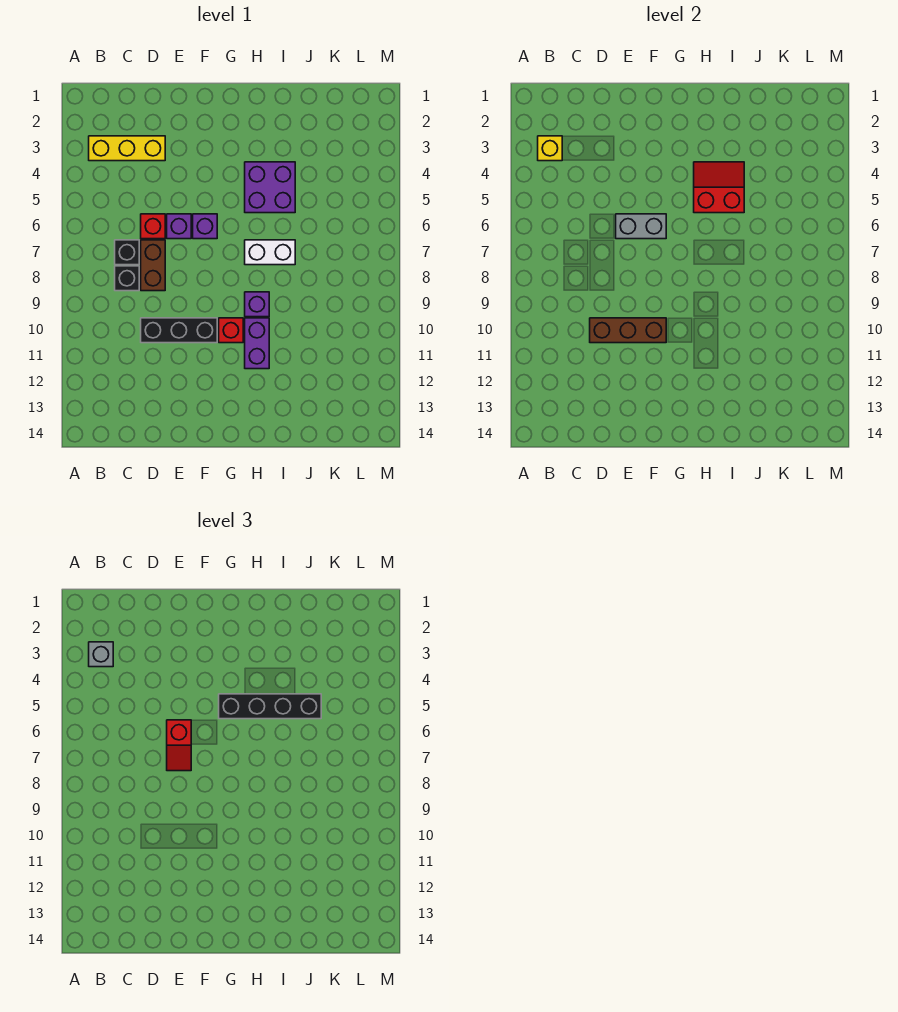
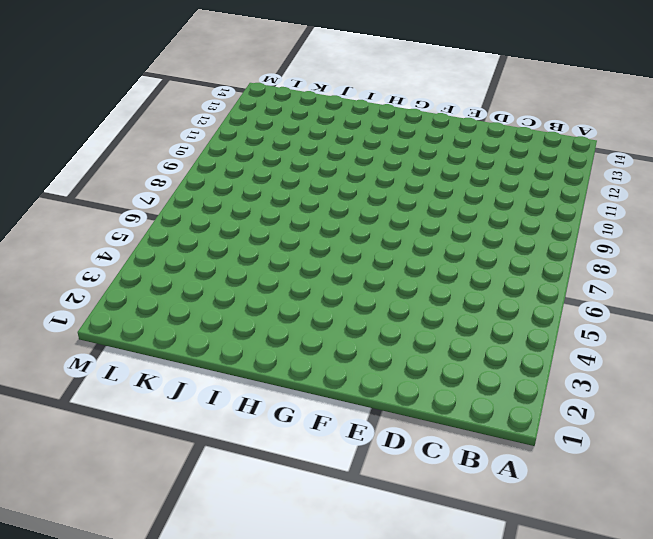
none -> yellow brick B3:D3 level 1
none -> black brick C7 level 1
none -> black brick C8 level 1

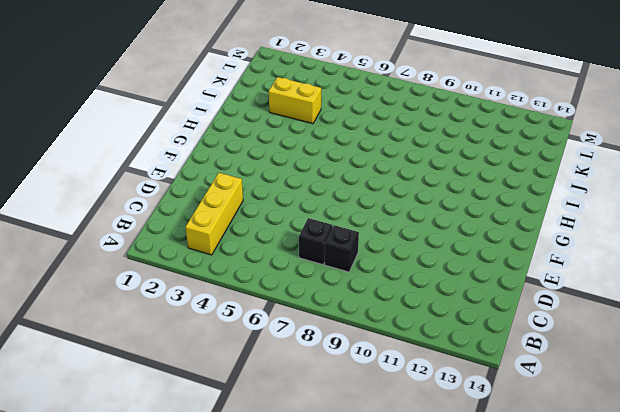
yellow brick J3:J4 level 1 -> none
none -> red brick D6 level 1
none -> brown brick D7:D8 level 1
none -> black brick D10:F10 level 1

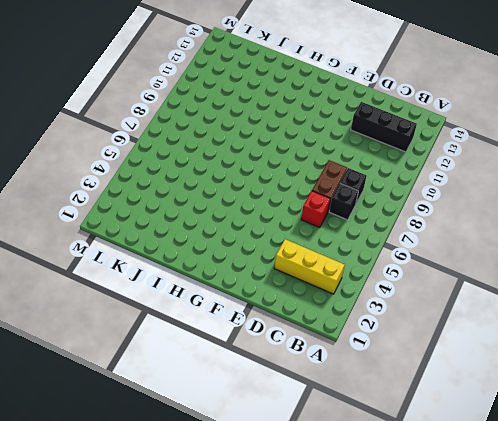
black brick B12:D12 level 1 -> black brick D10:F10 level 1
none -> purple brick E6 level 1
none -> purple brick F6 level 1
none -> red brick G10 level 1

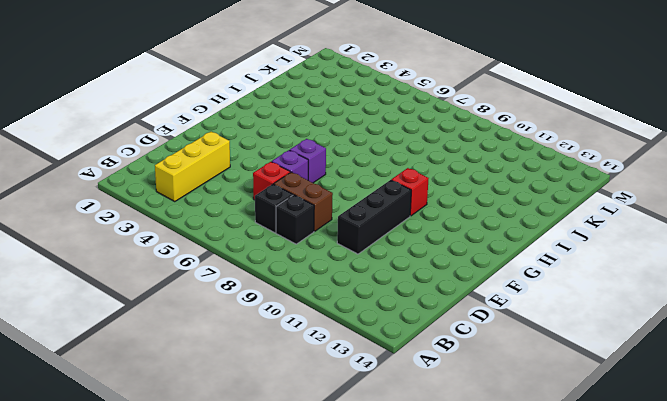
none -> purple brick H4:I5 level 1
none -> white brick H7:I7 level 1
none -> purple brick H9 level 1

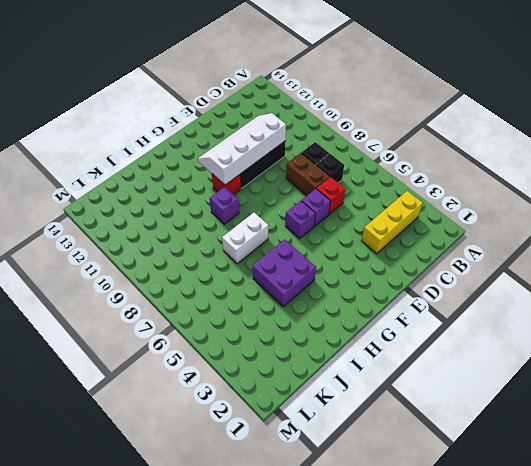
white slope D10:G11 level 2 top 10 -> brown brick D10:F10 level 2
none -> purple brick H10:H11 level 1
none -> yellow brick B3 level 2
none -> grey brick E6:F6 level 2

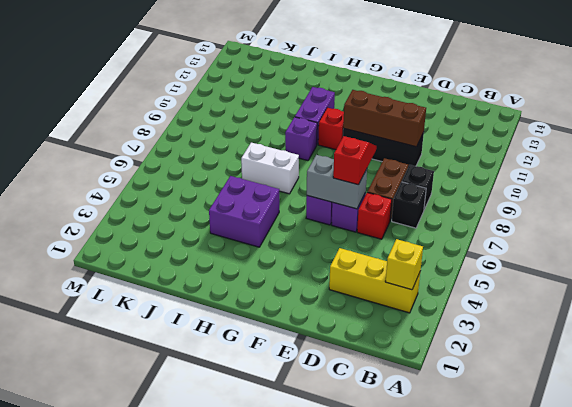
none -> red slope H4:I5 level 2 top 5
none -> grey brick B3 level 3
none -> black brick G5:J5 level 3

